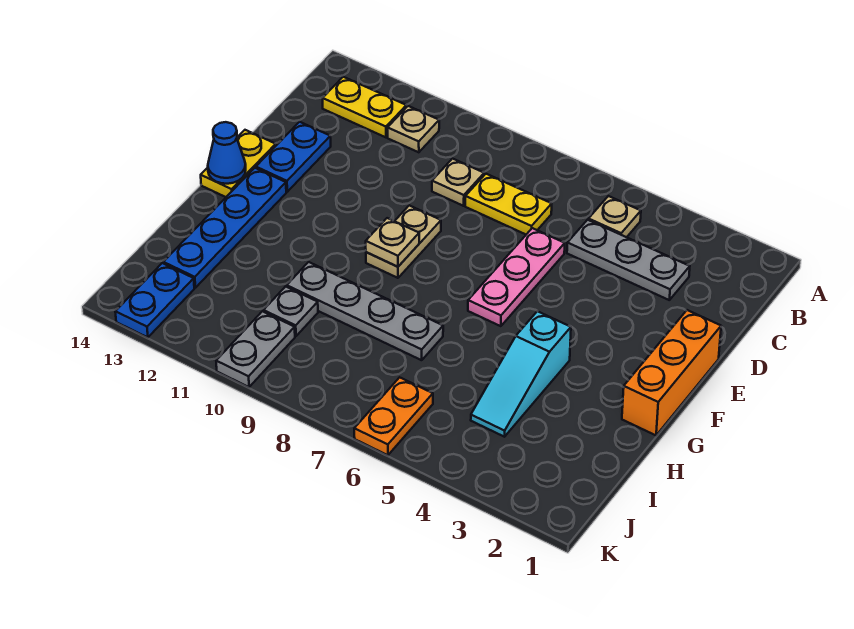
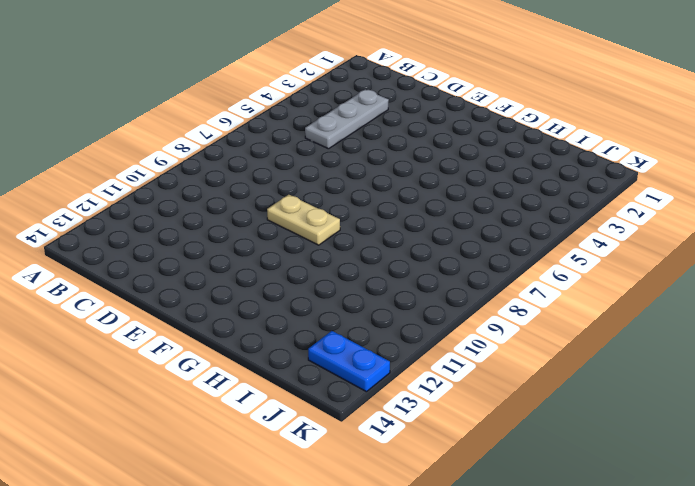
none -> tan plate B5 level 1
none -> tan plate B11 level 1
none -> yellow plate B12:B13 level 1

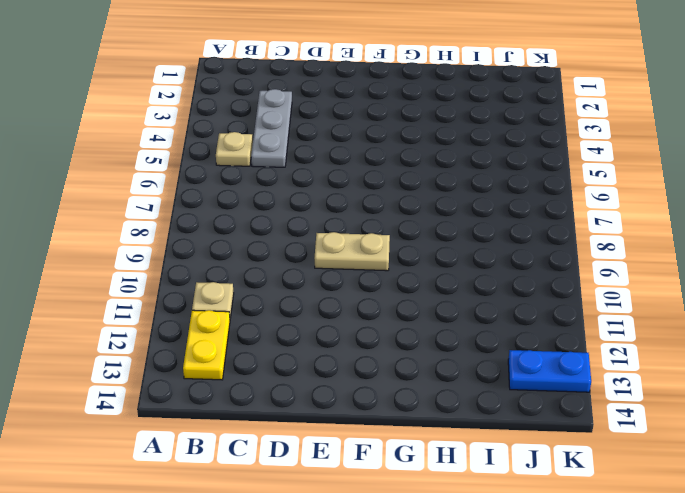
none -> yellow plate C7:C8 level 1
none -> tan plate C9 level 1
none -> pink plate D6:F6 level 1

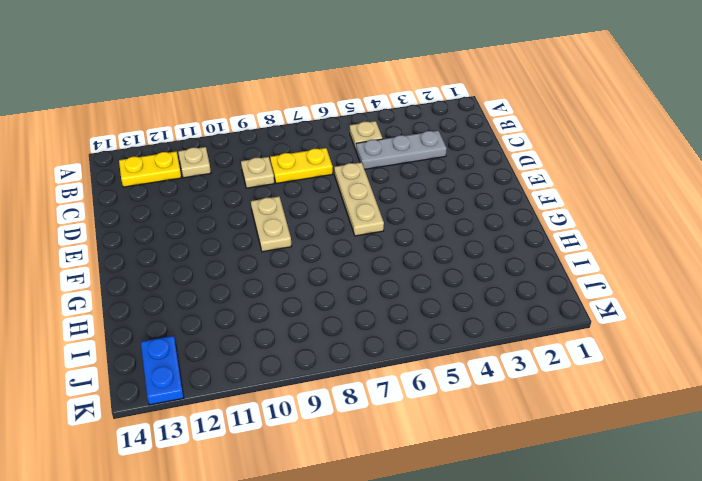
tan plate D6:F6 level 1 -> pink plate D6:F6 level 1
none -> blue plate D13:E13 level 1
none -> orange brick E1:G1 level 1
none -> yellow plate E14:F14 level 1

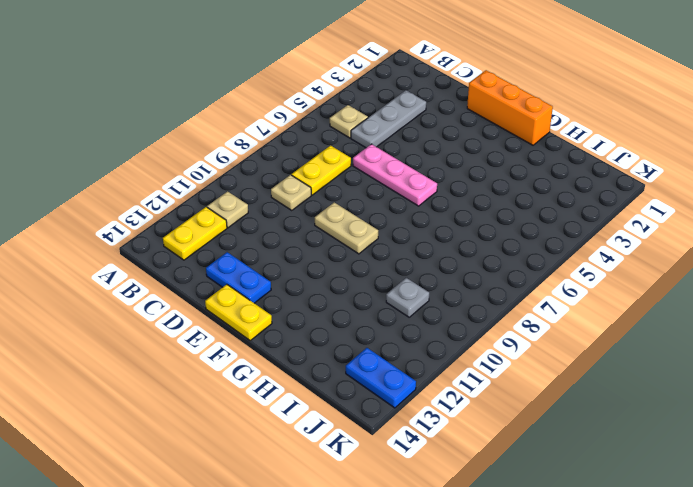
none -> blue plate F13:I13 level 1
none -> cyan slope G4:I4 level 1 top G
none -> grey plate H7:H10 level 1

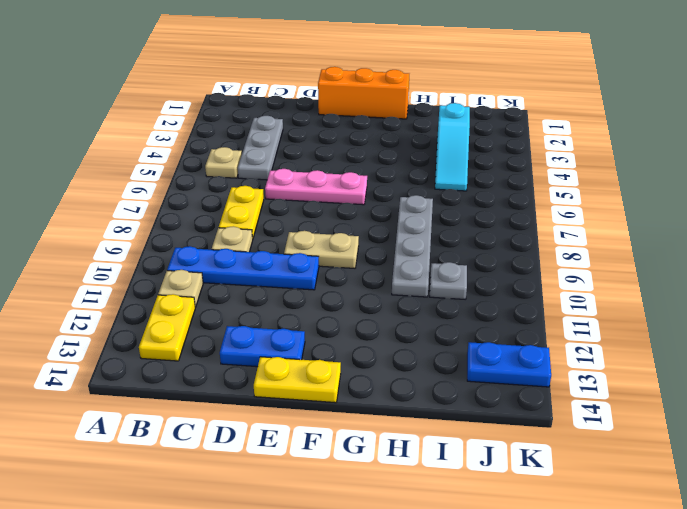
blue plate B10:E10 level 1 -> blue plate F13:I13 level 1
cyan slope I3:I5 level 1 top 3 -> cyan slope G4:I4 level 1 top G
none -> orange plate J6:K6 level 1
none -> grey plate J10:K10 level 1
none -> tan plate F9 level 2

